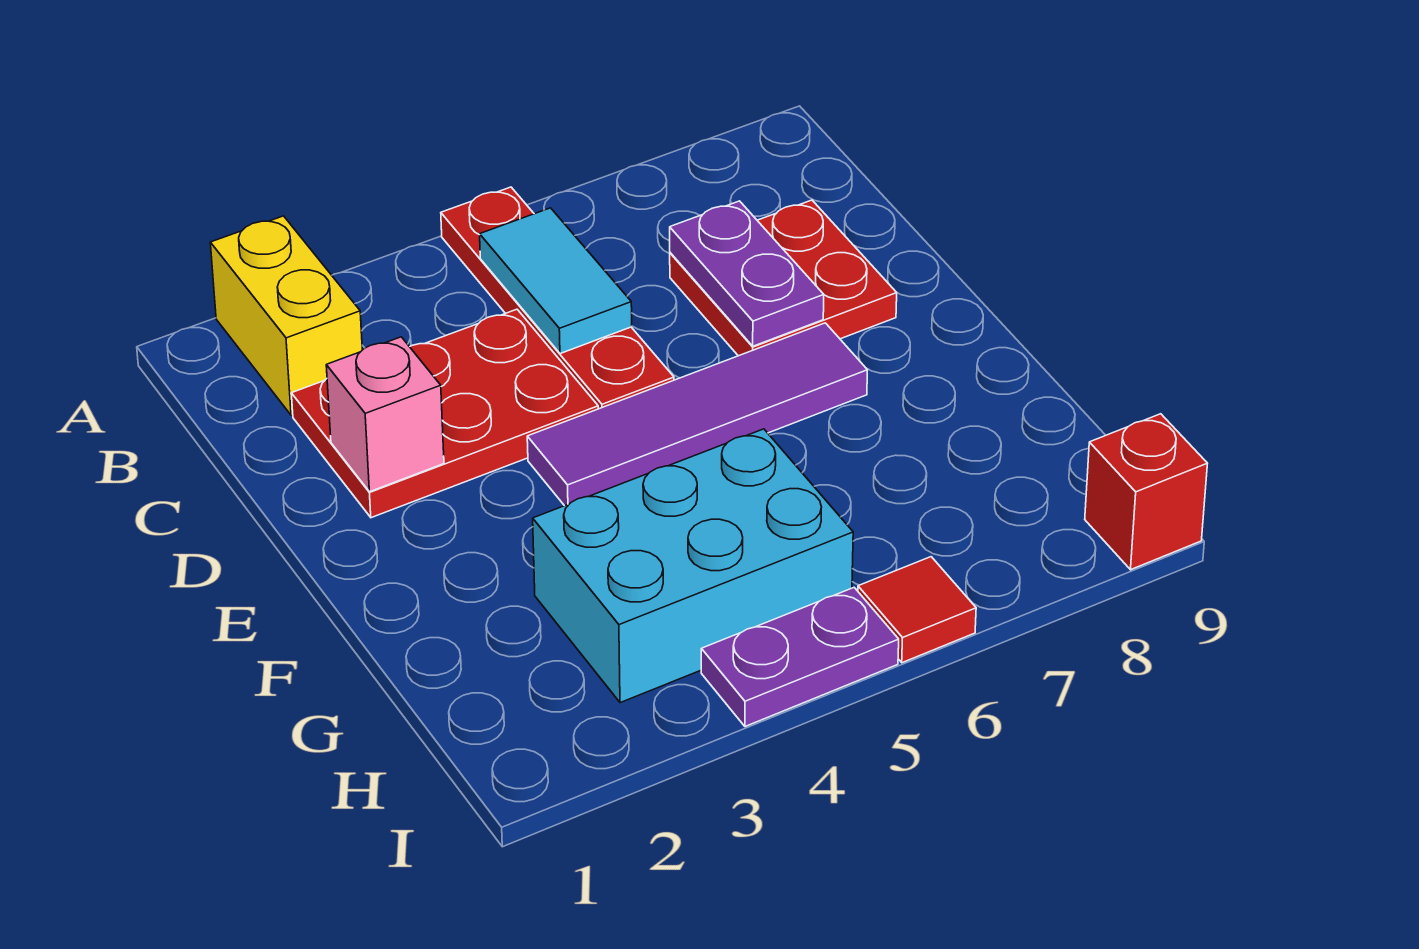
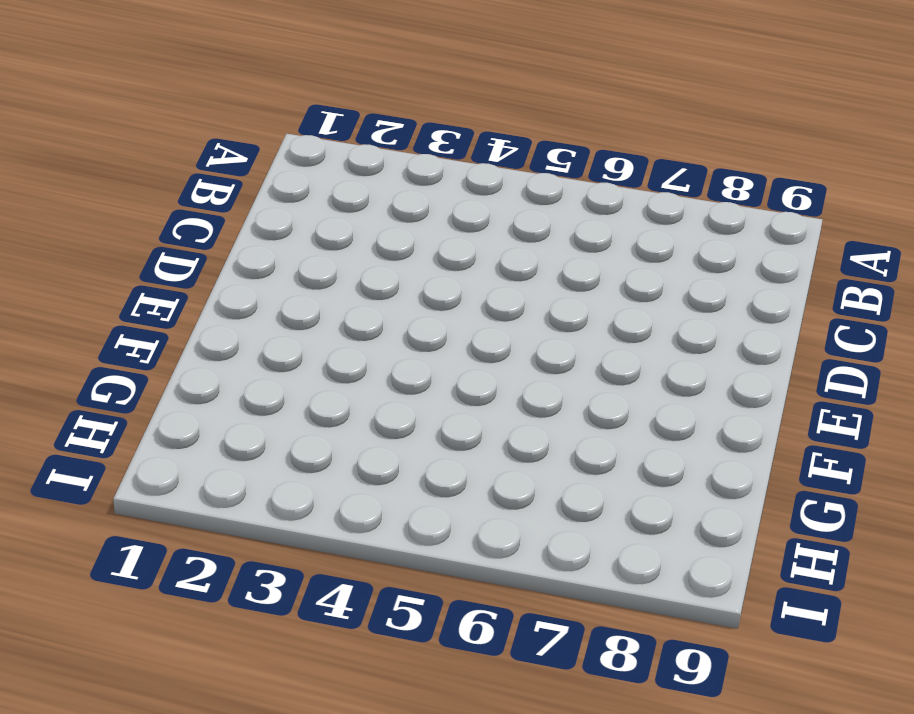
none -> yellow brick A2:B2 level 1
none -> red plate A5:D5 level 1
none -> red plate C2:D4 level 1

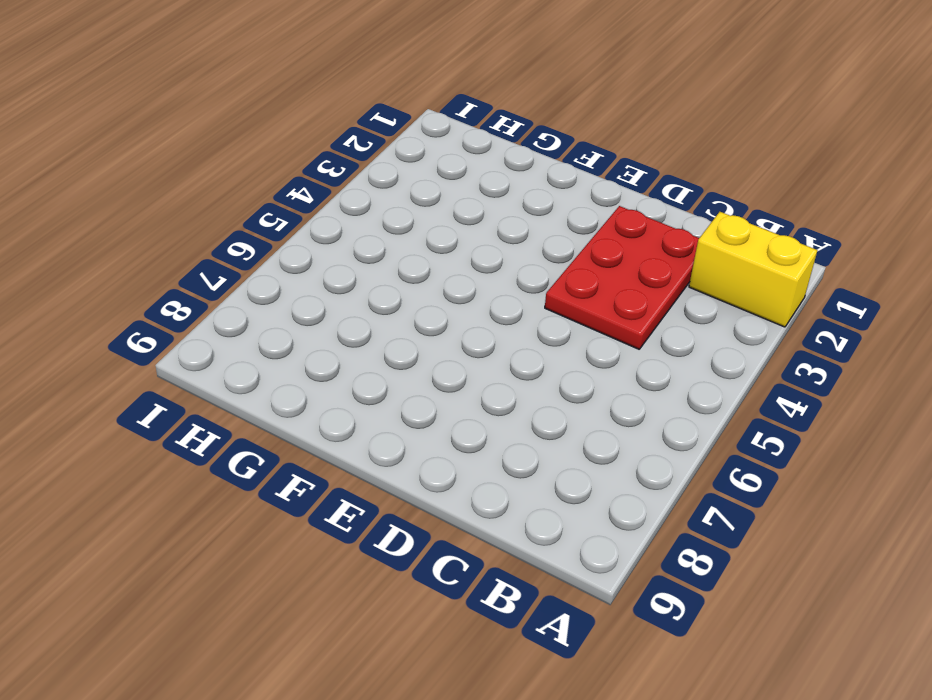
none -> red plate A5:D5 level 1
none -> red plate C7:D8 level 1
none -> purple tile E4:E7 level 1

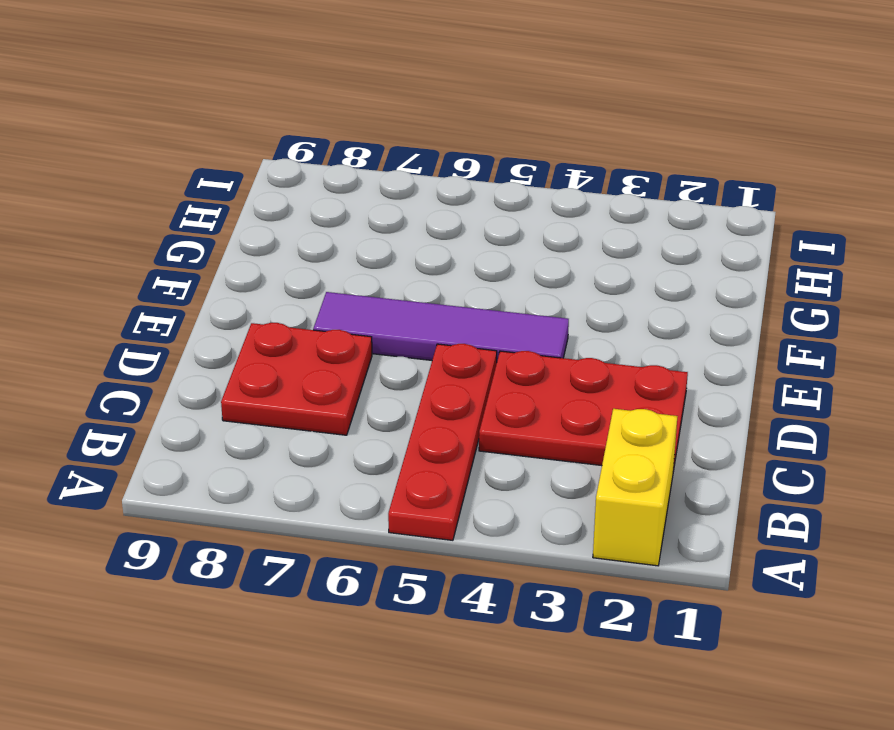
none -> cyan brick G3:H5 level 1
none -> purple plate I4:I5 level 1
none -> red tile I6 level 1

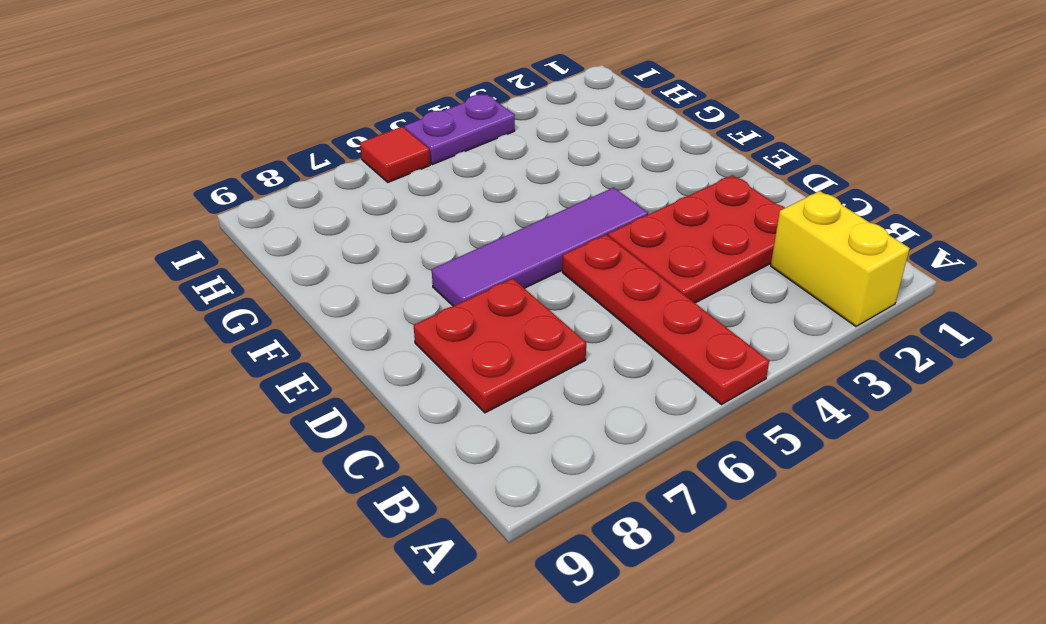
none -> cyan brick G3:H5 level 1
none -> red brick I9 level 1
none -> cyan tile B5:C5 level 2

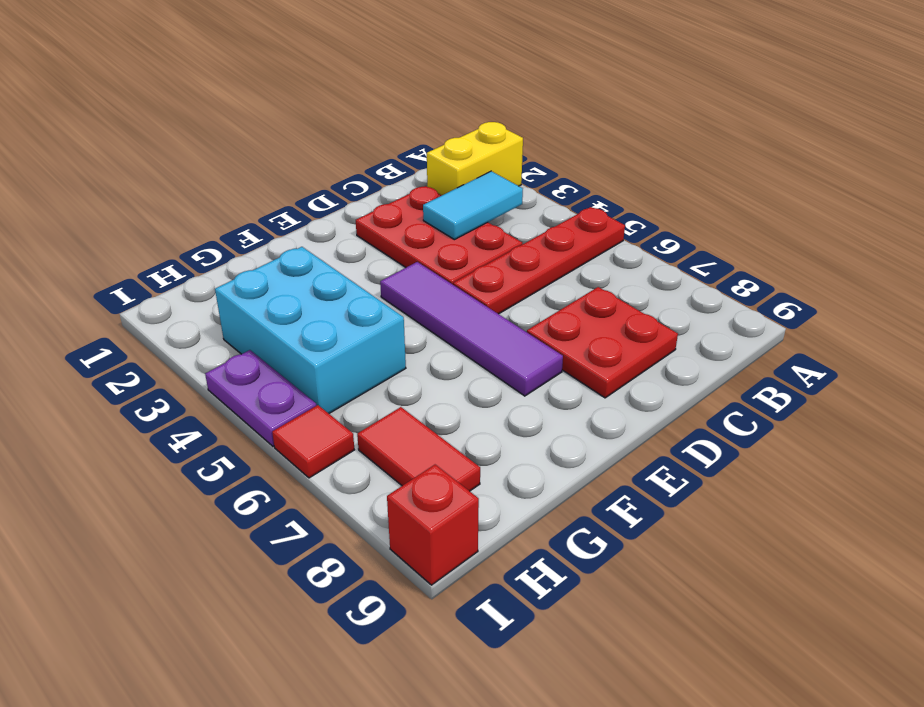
cyan tile B3:C3 level 2 -> cyan tile B5:C5 level 2
red tile H7:H8 level 1 -> none
none -> purple plate C7:D7 level 2
none -> pink brick D2 level 2

